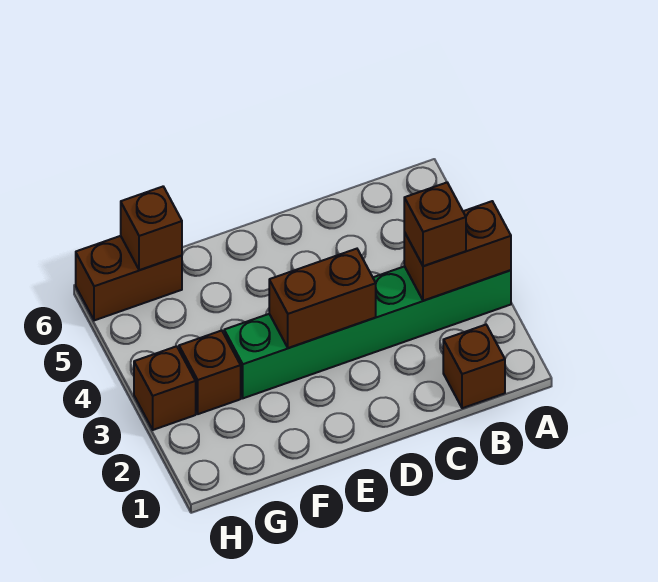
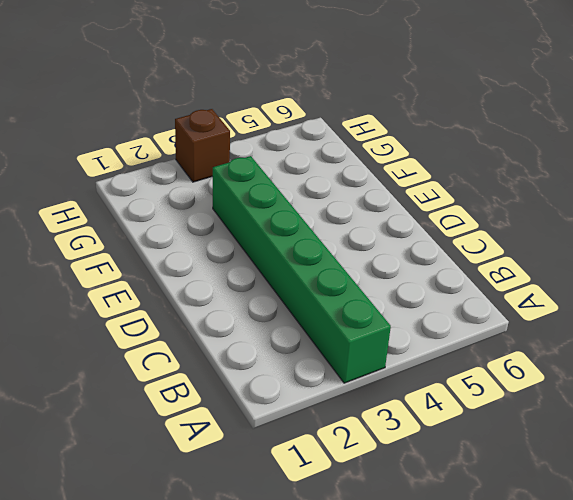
none -> brown brick B1 level 1
none -> brown brick G3 level 1

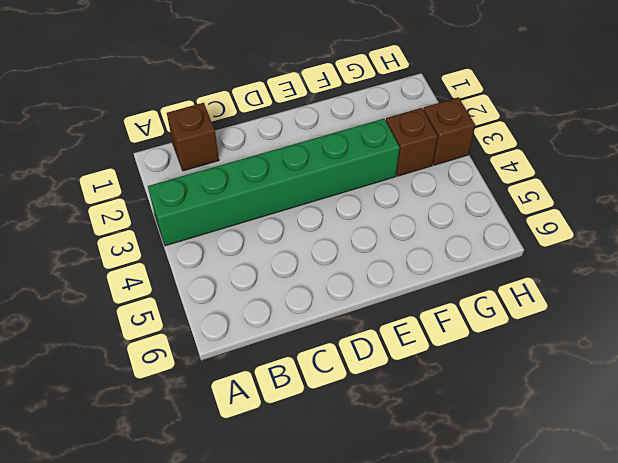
none -> brown brick G6:H6 level 1
none -> brown brick A3:B3 level 2

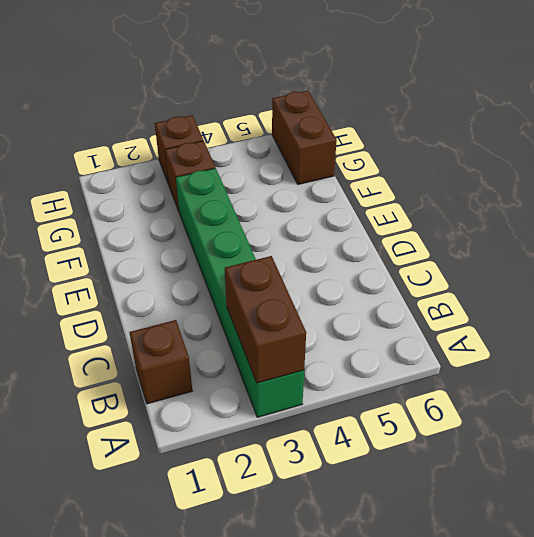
none -> brown brick D3:E3 level 2
none -> brown brick G6 level 2

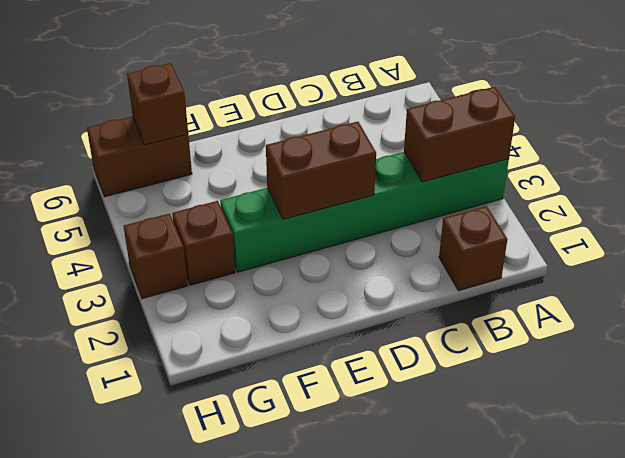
none -> brown brick B3 level 3

